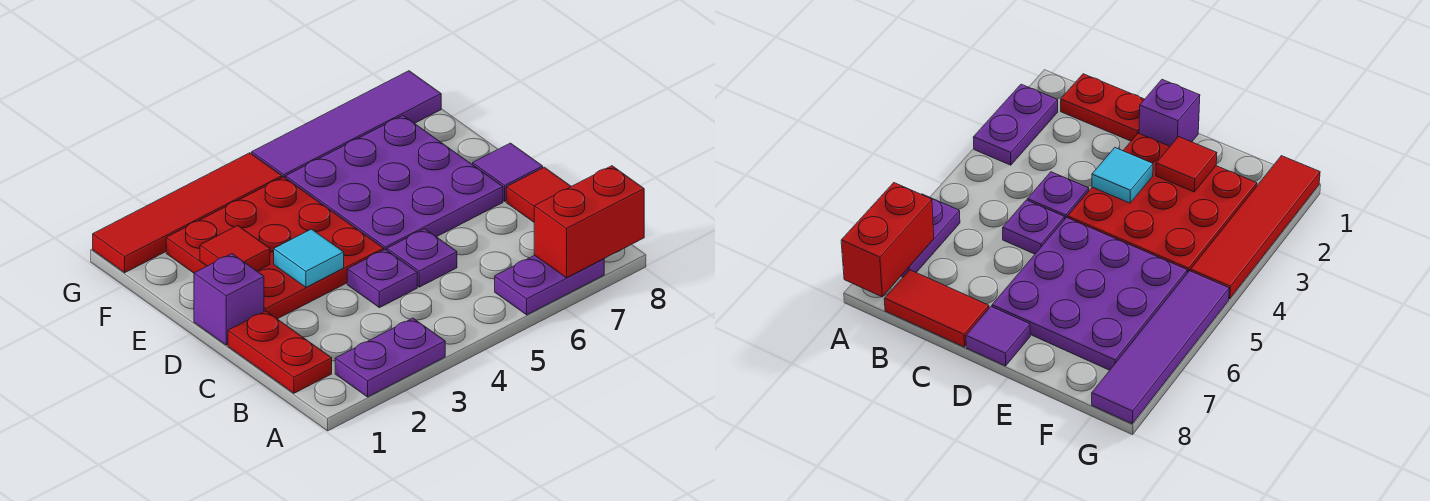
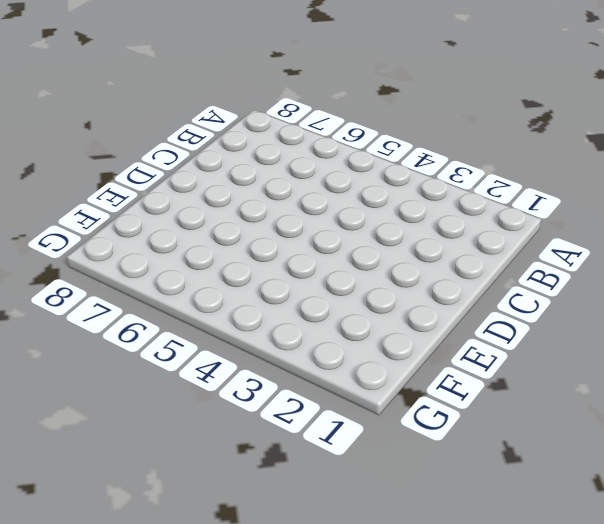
none -> purple plate A2:A3 level 1
none -> purple plate A6:A7 level 1
none -> red plate B1:C1 level 1

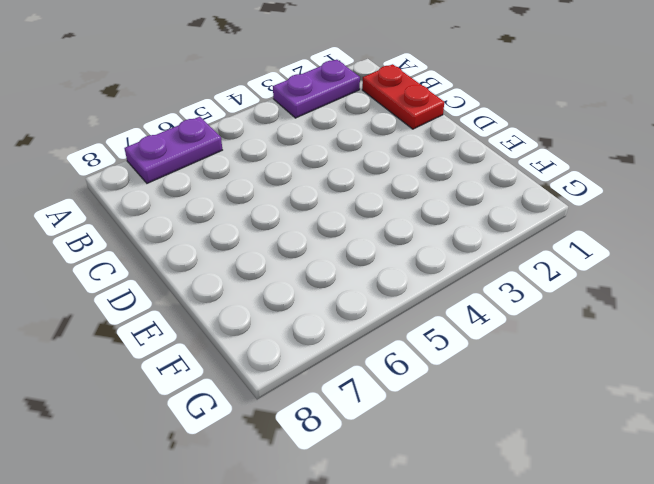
none -> red tile B8:C8 level 1
none -> purple plate C4 level 1
none -> purple plate C5 level 1

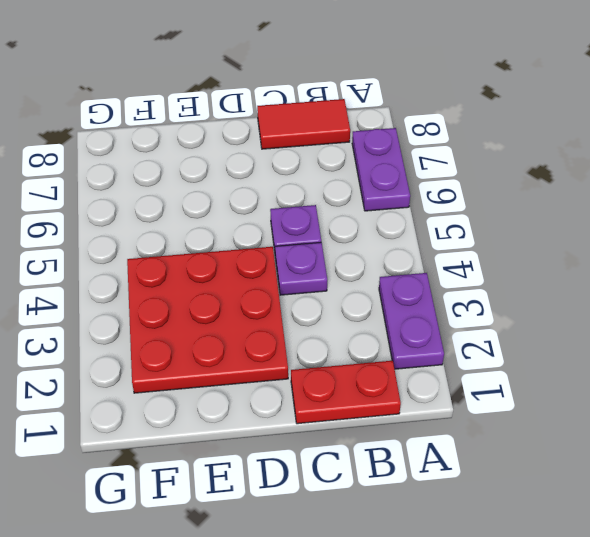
none -> purple brick D1 level 1
none -> purple plate D5:F7 level 1
none -> purple tile D8 level 1

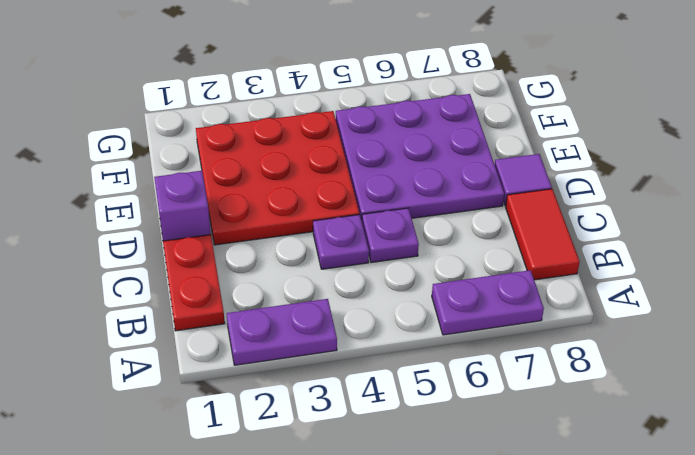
none -> red tile G1:G4 level 1
none -> purple tile G5:G8 level 1
none -> red brick A7:A8 level 2

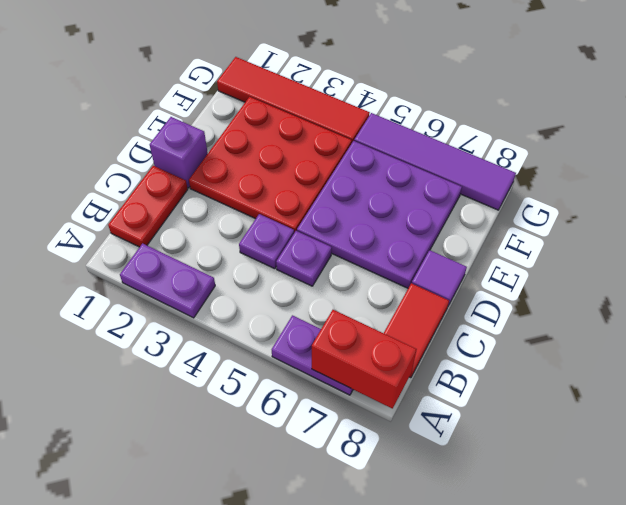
none -> cyan tile D3 level 2
none -> red tile E2 level 2

